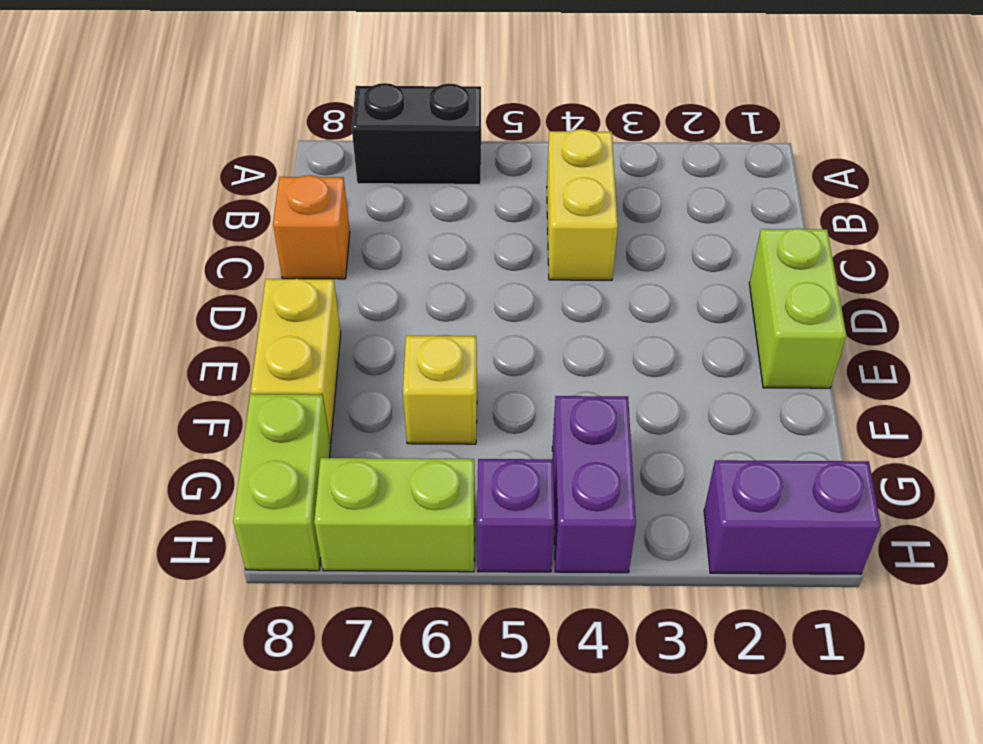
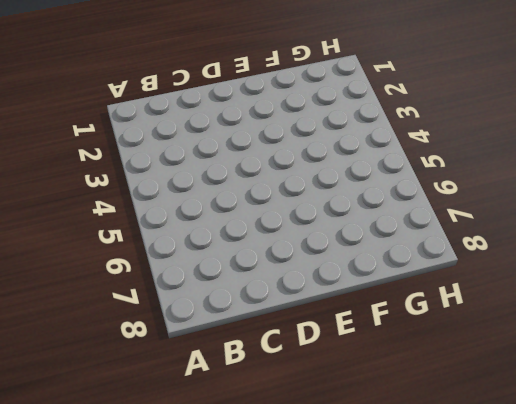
none -> black brick A6:A7 level 1
none -> yellow brick B4:C4 level 1

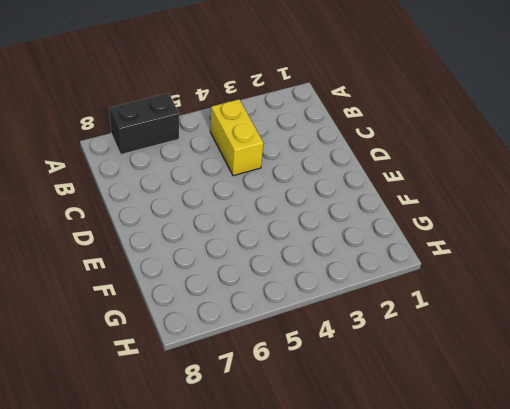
none -> orange brick C8 level 1
none -> lime brick D1:E1 level 1

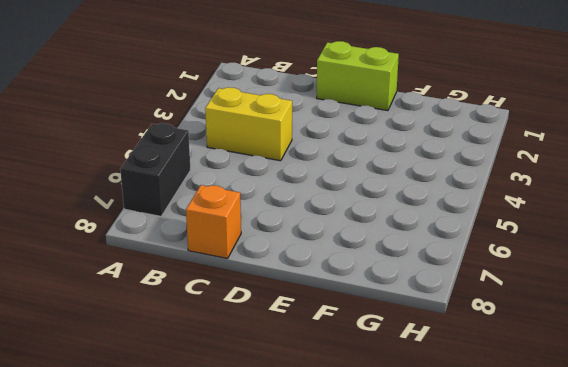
none -> yellow brick E8:F8 level 1
none -> yellow brick F6 level 1

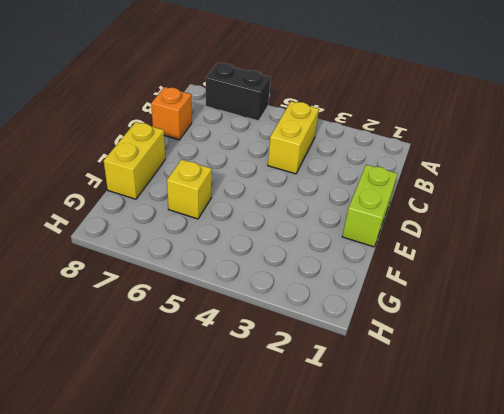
none -> purple brick G4:H4 level 1
none -> lime brick G8:H8 level 1

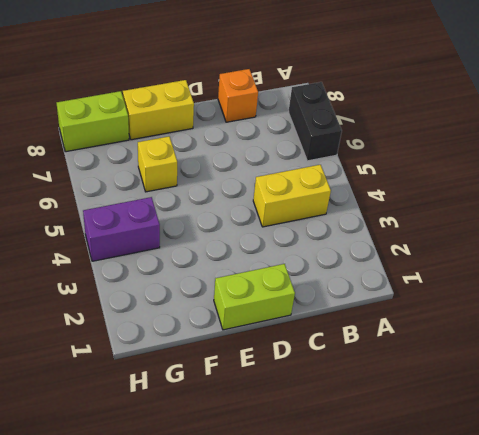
none -> purple brick H1:H2 level 1
none -> purple brick H5 level 1

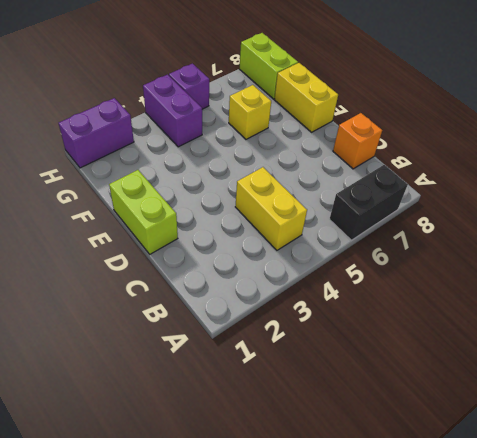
none -> lime brick H6:H7 level 1

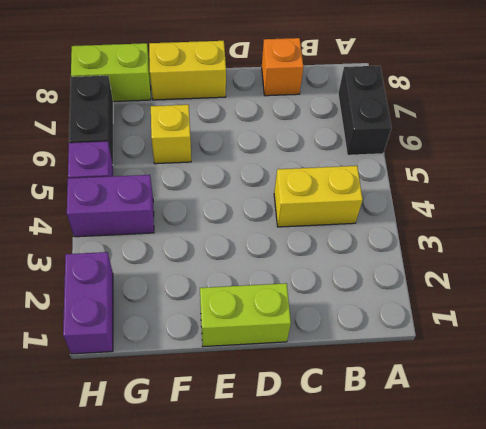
black brick H6:H7 level 1 -> lime brick H6:H7 level 1

